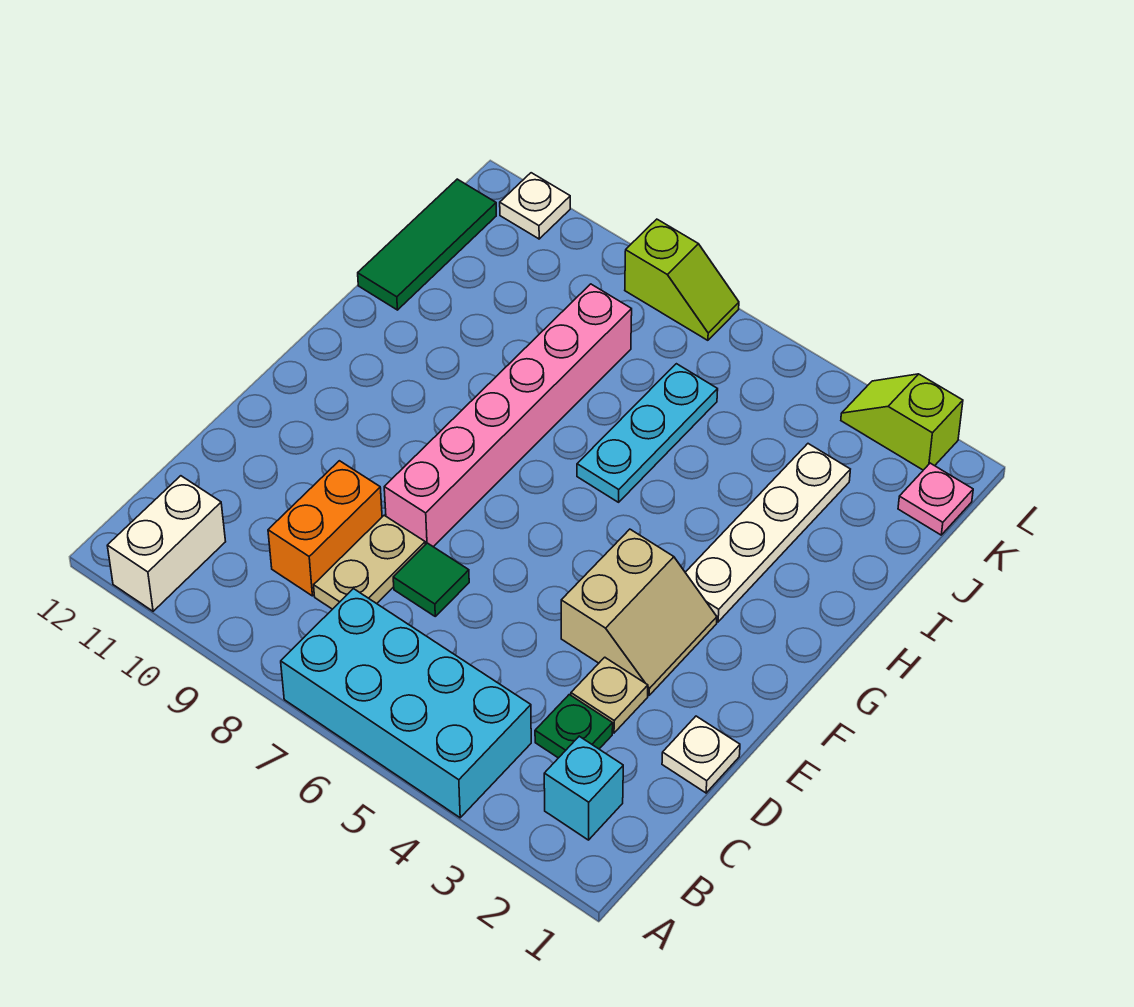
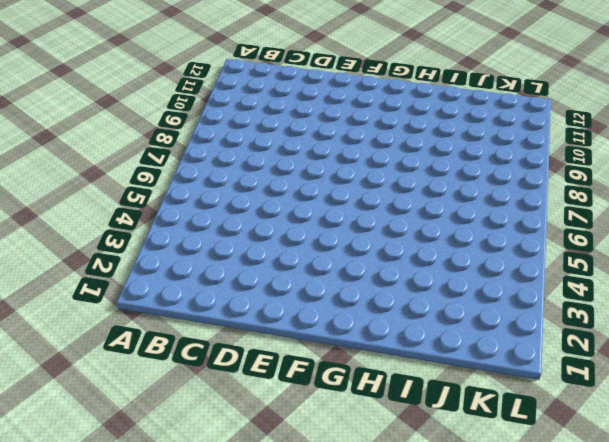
none -> cyan brick A4:B7 level 1
none -> white brick A11:B11 level 1
none -> cyan brick B2 level 1

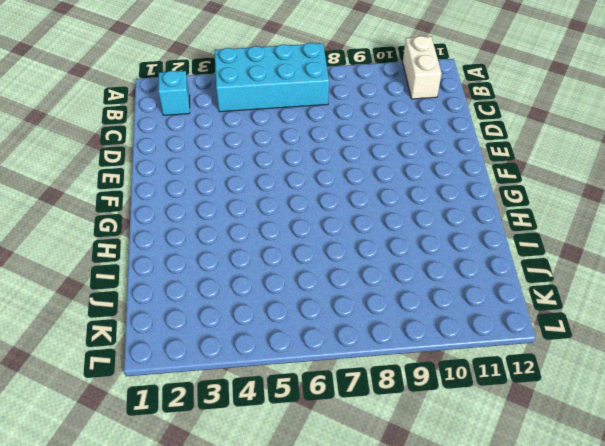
none -> green plate C3 level 1
none -> tan plate C8:D8 level 1
none -> orange brick C9:D9 level 1

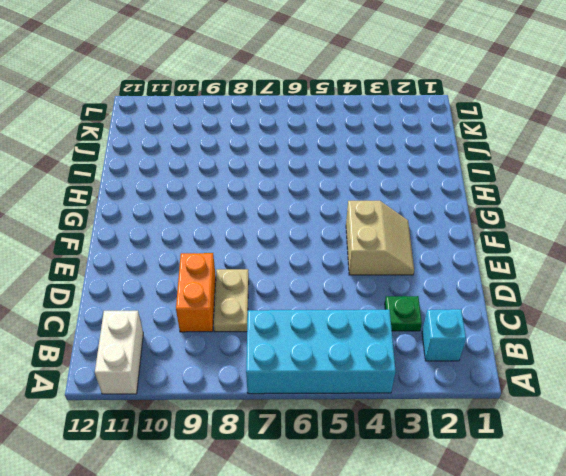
none -> white plate D1 level 1
none -> tan plate D3 level 1
none -> green tile D7 level 1

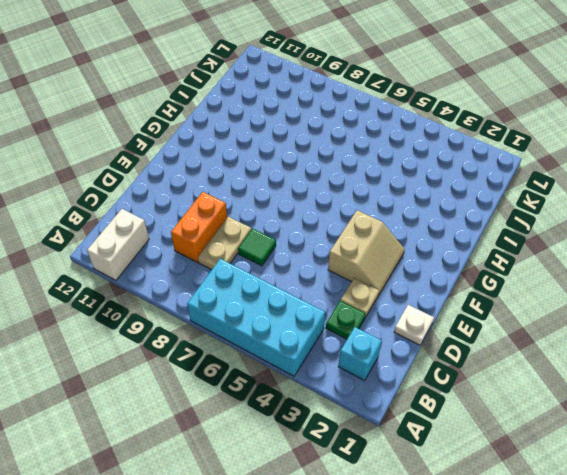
none -> pink brick E8:J8 level 1
none -> white plate G3:J3 level 1
none -> cyan plate H6:J6 level 1

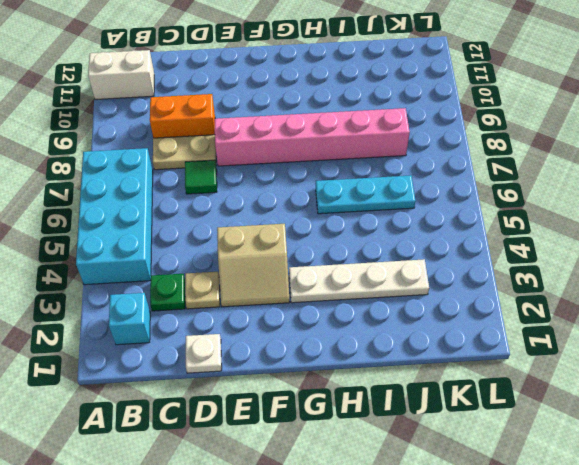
none -> green tile I12:K12 level 1
none -> pink plate K1 level 1
none -> lime slope L2:L3 level 1 top 2

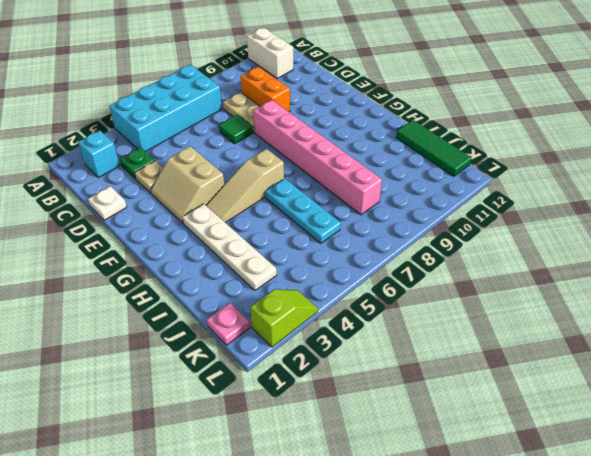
tan slope G4:G6 level 1 top 6 -> none
none -> lime slope L7:L8 level 1 top 8
none -> white plate L11 level 1

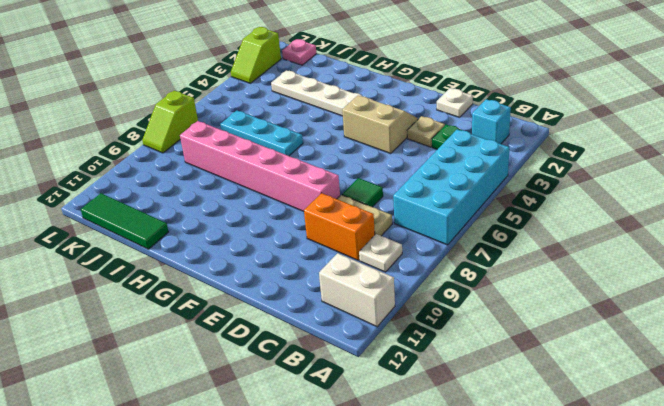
white plate B9 level 1 -> white plate L11 level 1
lime slope L7:L8 level 1 top 7 -> lime slope L7:L8 level 1 top 8

